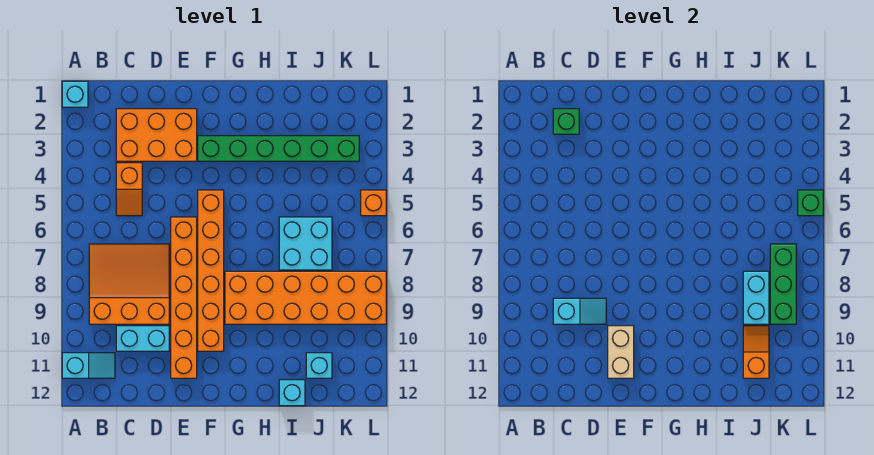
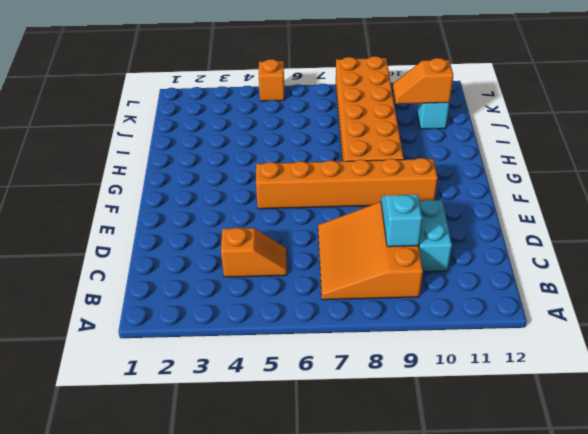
none -> cyan brick A1 level 1
none -> cyan slope A11:B11 level 1 top A
none -> orange brick C2:E3 level 1

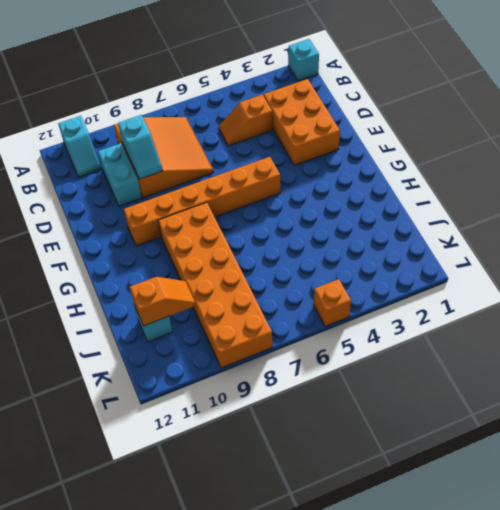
none -> orange brick E6:E11 level 1
none -> green brick F3:K3 level 1
none -> cyan brick I6:J7 level 1

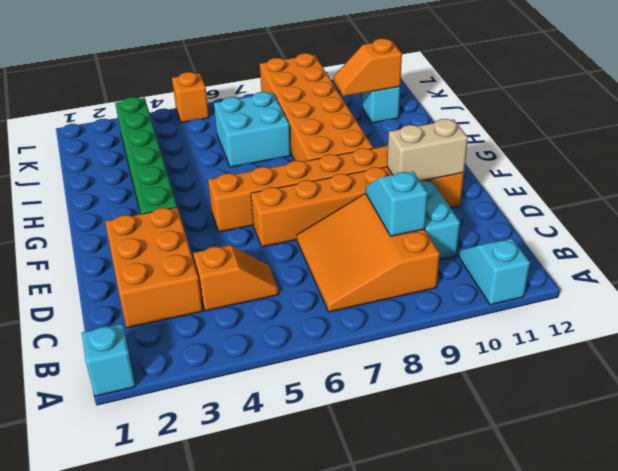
none -> cyan brick I12 level 1
none -> green brick C2 level 2
none -> cyan brick J8:J9 level 2

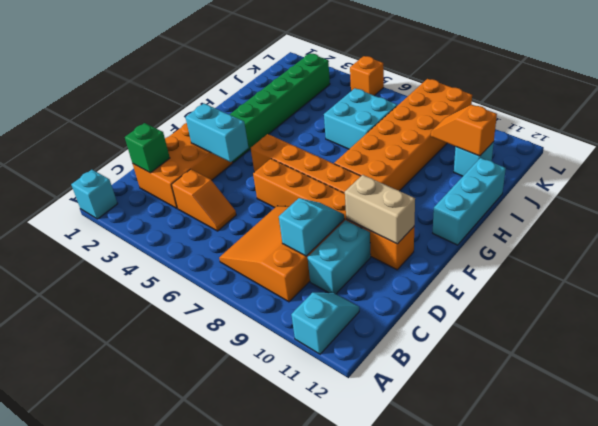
cyan brick E3:E4 level 2 -> cyan brick J8:J9 level 2
cyan brick G12:I12 level 1 -> cyan brick I12 level 1
none -> green brick K7:K9 level 2
none -> green brick L5 level 2

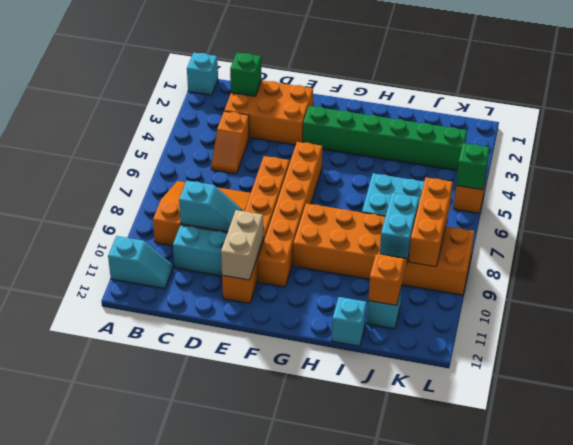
orange brick K7:K9 level 2 -> green brick K7:K9 level 2

